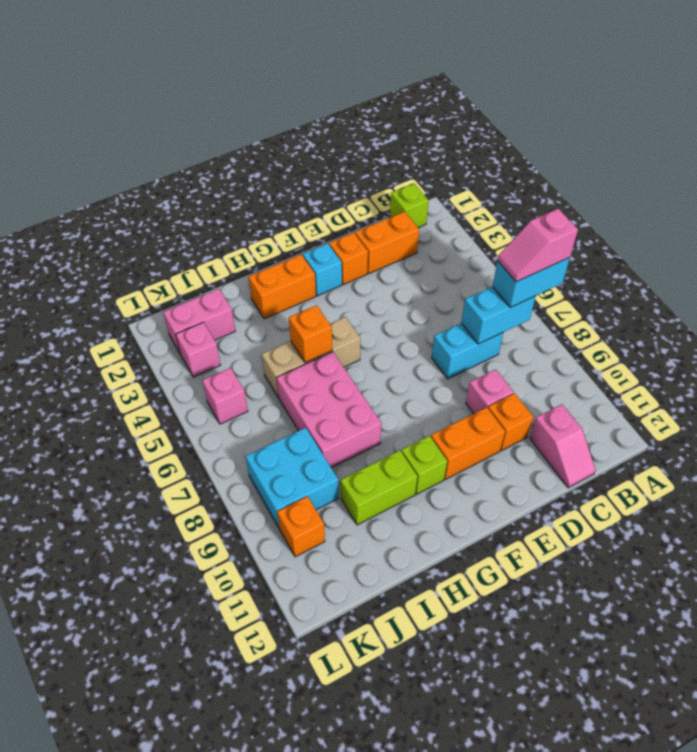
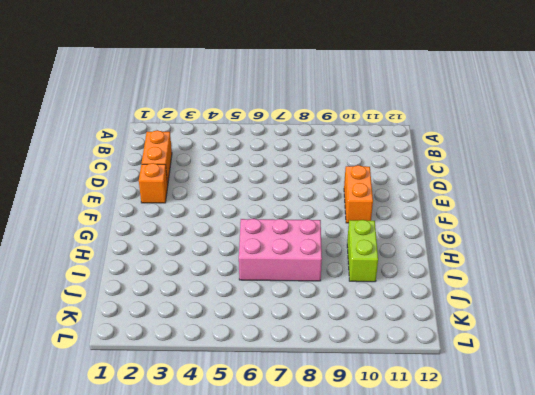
none -> lime brick B1 level 1
none -> cyan brick C7:D7 level 1
none -> pink slope C11:C12 level 1 top 11

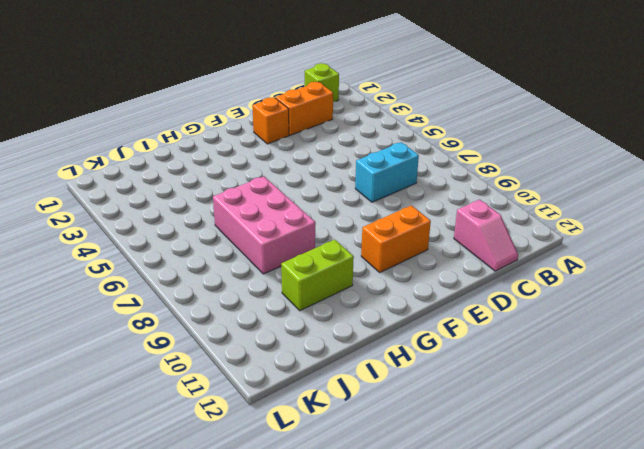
none -> pink brick D9 level 1
none -> orange brick D10 level 1
none -> cyan brick F2 level 1

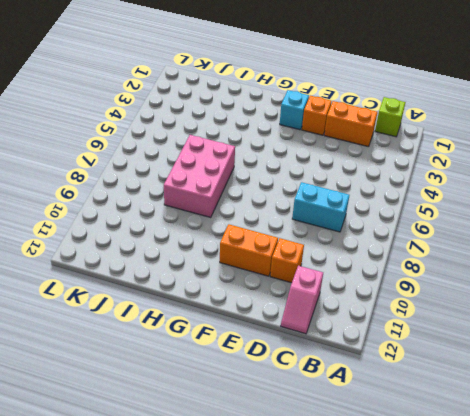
none -> pink brick D9 level 1
none -> orange brick G2:H2 level 1
none -> tan brick G5:I5 level 1

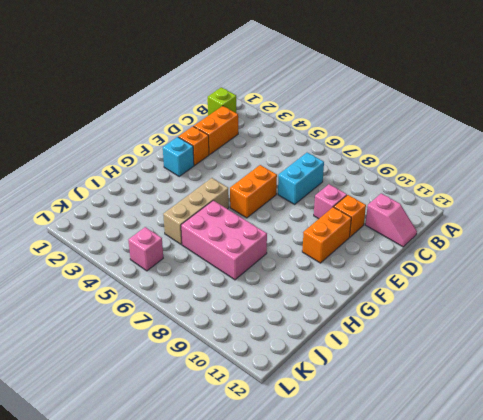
orange brick E6:F6 level 1 -> orange brick G2:H2 level 1
none -> lime brick G10 level 1
none -> lime brick H10:I10 level 1
none -> pink brick J2:K2 level 1

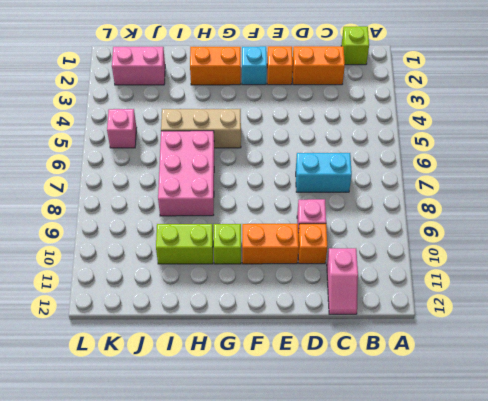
none -> cyan brick J8:K9 level 1
none -> pink brick K3 level 1
none -> orange brick K10 level 1

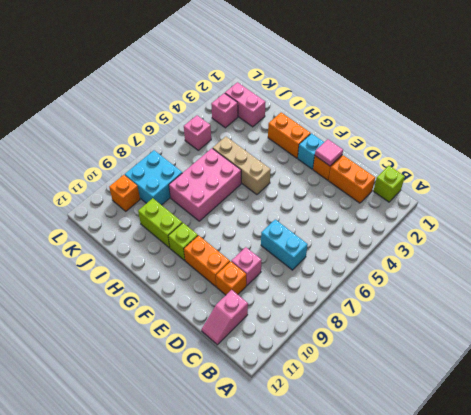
pink tile E2 level 2 -> none
none -> cyan brick B7:C7 level 2
none -> orange brick H5 level 2
none -> cyan brick A7:B7 level 3

